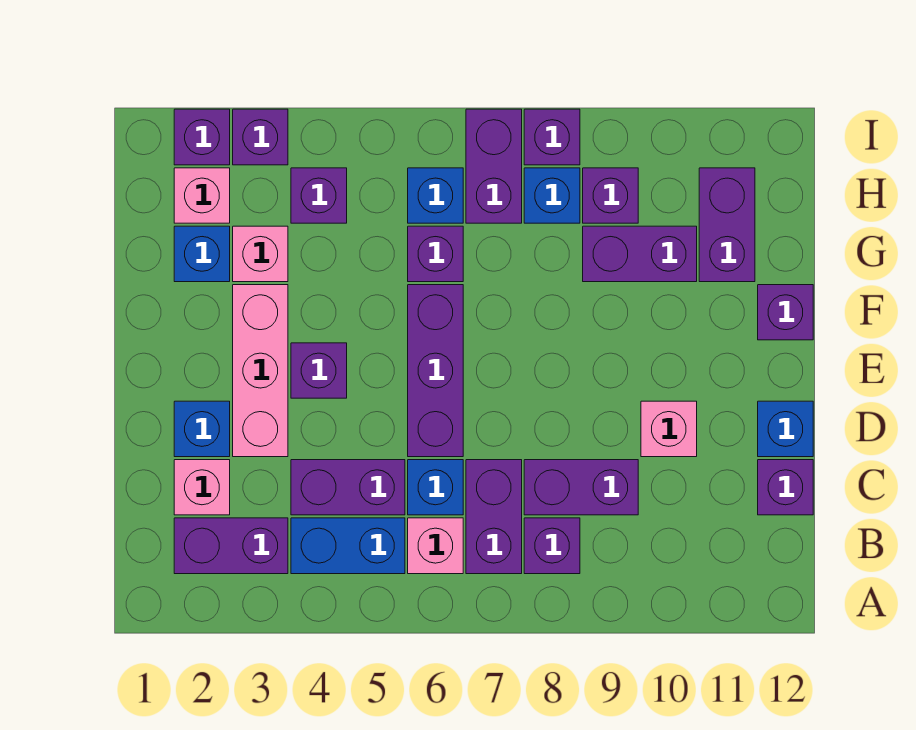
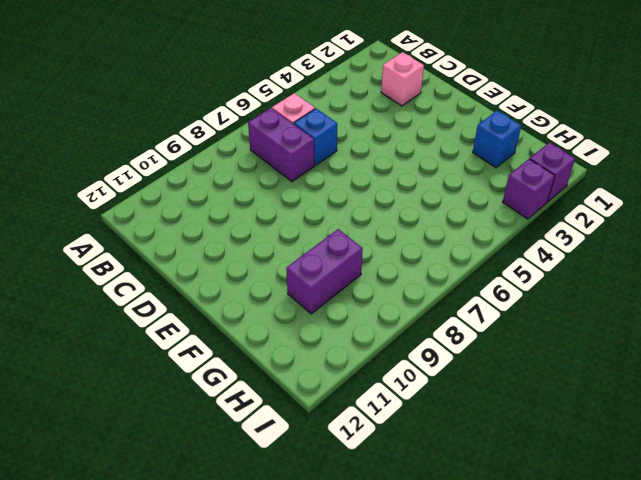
none -> purple brick B2:B3 level 1
none -> blue brick B4:B5 level 1
none -> purple brick B8 level 1
none -> purple brick C4:C5 level 1

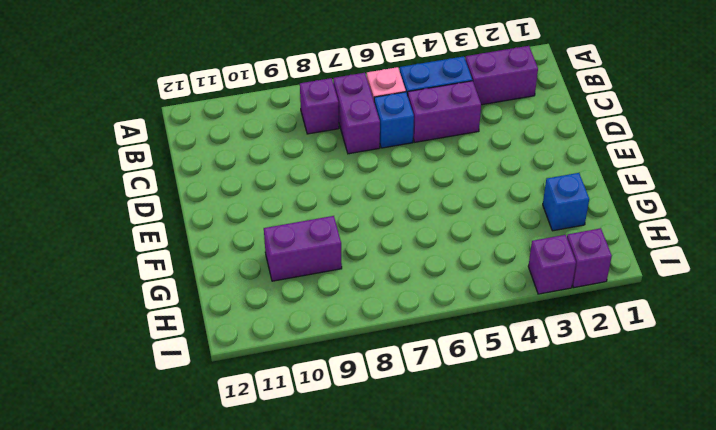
none -> pink brick C2 level 1
none -> purple brick C8:C9 level 1
none -> purple brick C12 level 1
none -> blue brick D2 level 1

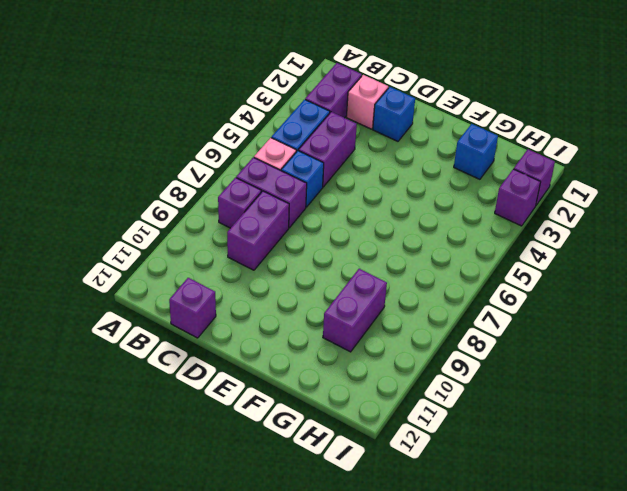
none -> pink brick D3:F3 level 1
none -> purple brick D6:F6 level 1
none -> pink brick D10 level 1
none -> blue brick D12 level 1

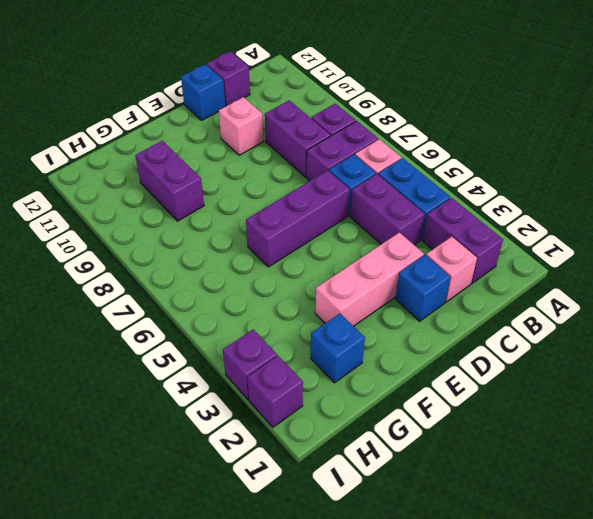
none -> purple brick E4 level 1
none -> purple brick F12 level 1
none -> pink brick G3 level 1
none -> purple brick G6 level 1

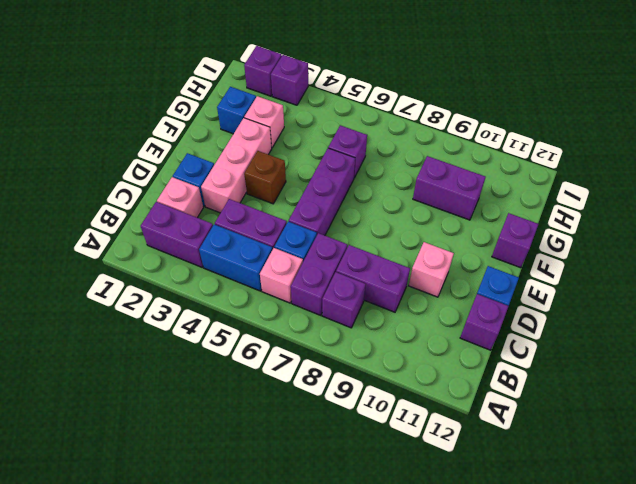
brown brick E4 level 1 -> purple brick E4 level 1
none -> purple brick G11:H11 level 1
none -> pink brick H2 level 1
none -> purple brick H4 level 1
none -> blue brick H6 level 1

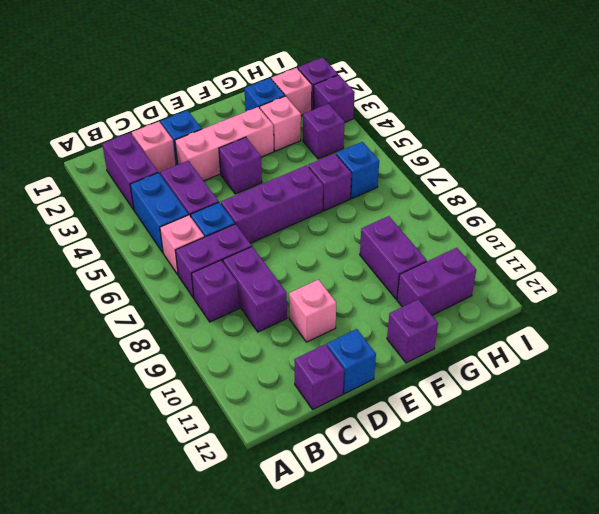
none -> purple brick H7:I7 level 1
none -> blue brick H8 level 1
none -> purple brick H9 level 1
none -> purple brick I8 level 1

